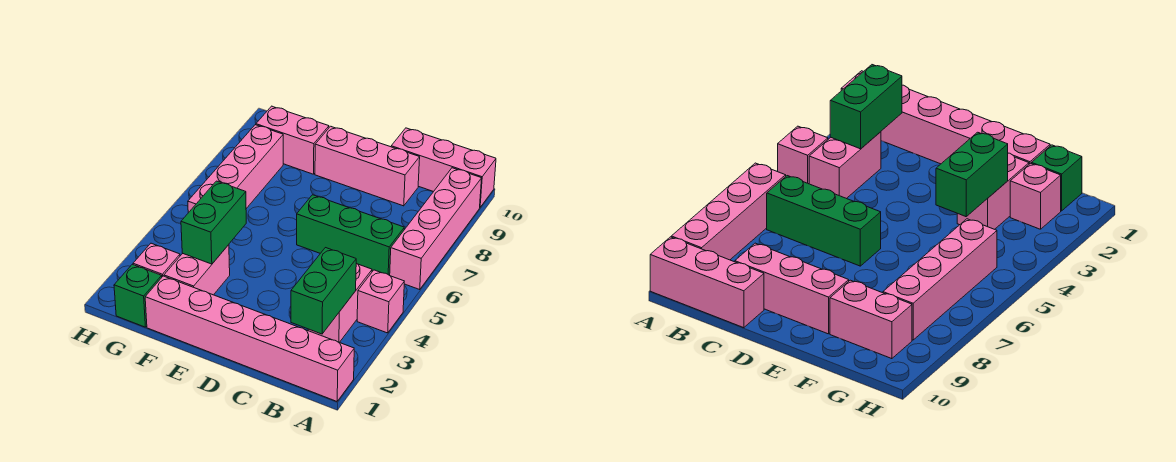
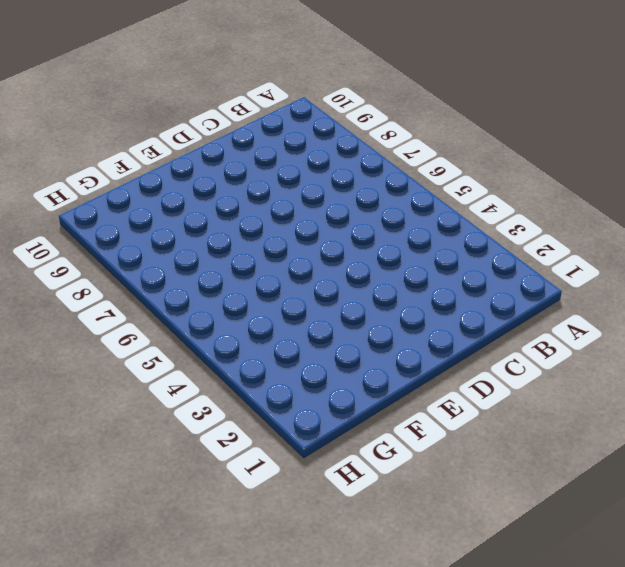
none -> pink brick A1:F1 level 1
none -> pink brick A4 level 1
none -> pink brick A6:A9 level 1

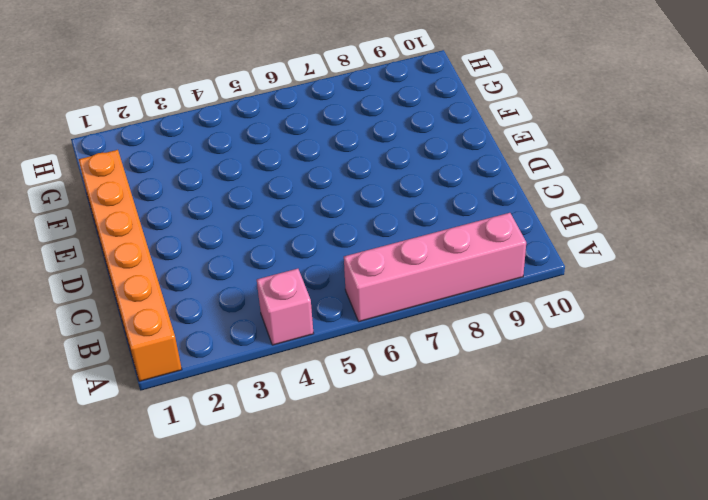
orange brick A1:F1 level 1 -> pink brick A1:F1 level 1
none -> pink brick A10:C10 level 1
none -> pink brick B3:B4 level 1
none -> green brick B6:D6 level 1

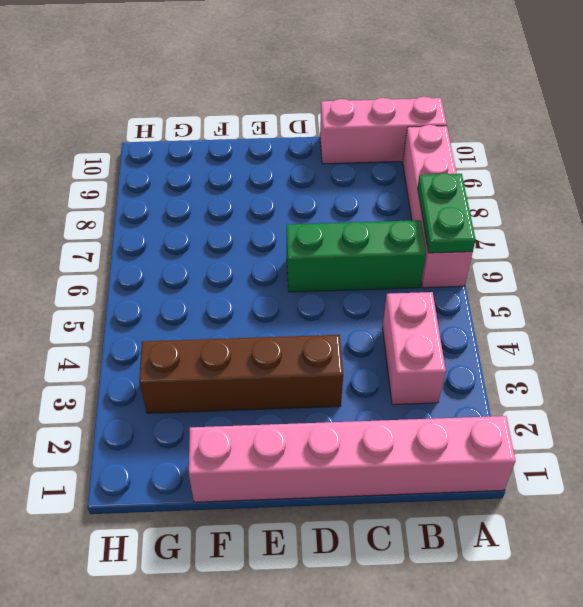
green plate A6:A7 level 2 -> none
brown brick D3:G3 level 1 -> pink brick F2:F3 level 1
none -> pink brick A4 level 1
none -> pink brick C9:E9 level 1
none -> pink brick F9:G9 level 1

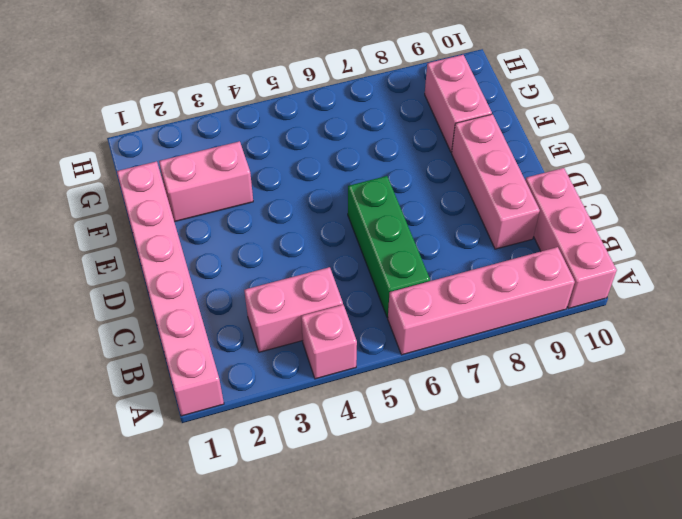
none -> green brick G1 level 1
none -> pink brick G2 level 1
none -> pink brick G5:G8 level 1

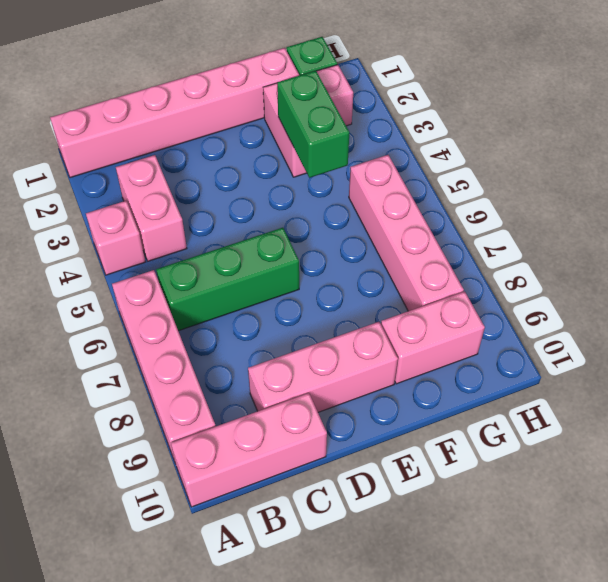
none -> green brick B2:B3 level 2

